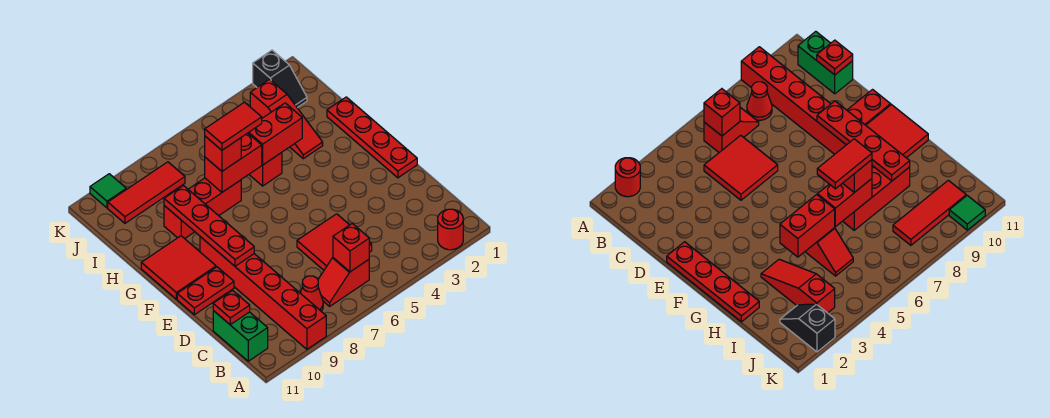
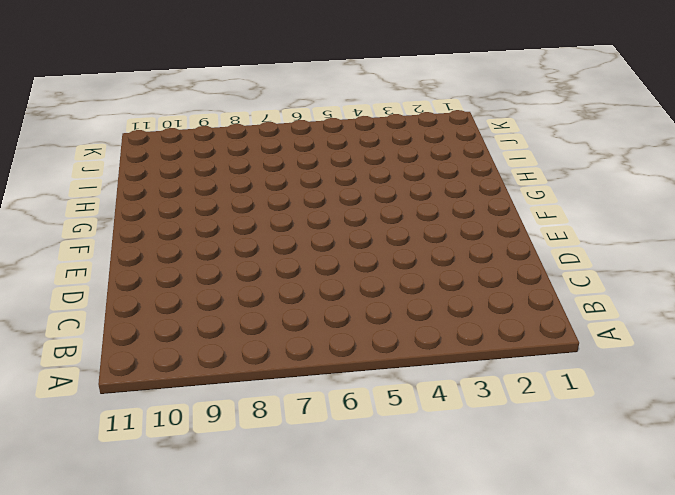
none -> red round brick A2 level 1
none -> red brick A9:F9 level 1
none -> red slope B6:B7 level 1 top 6

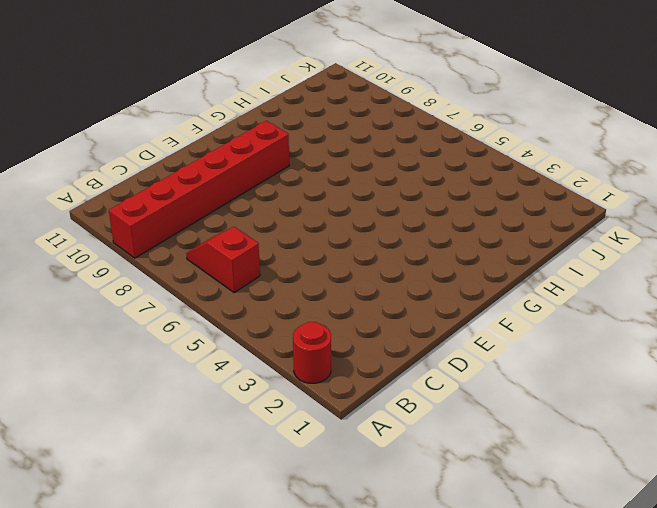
none -> red cone B8 level 1
none -> green brick B11:C11 level 1
none -> red tile C5:D6 level 1

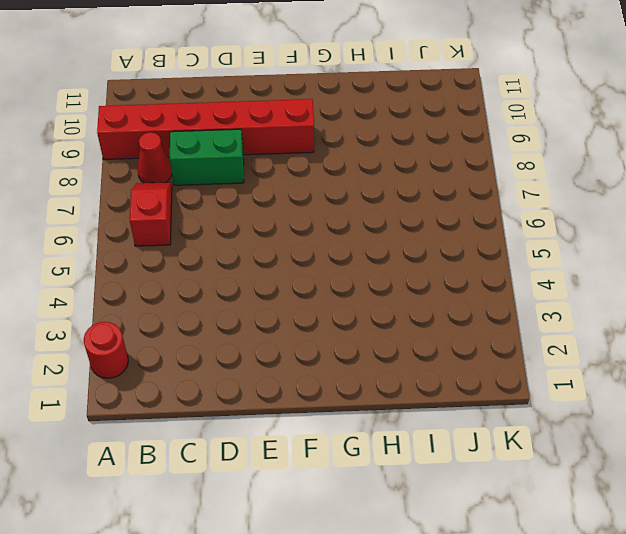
green brick C8:D8 level 1 -> green brick B11:C11 level 1
none -> red tile C5:D6 level 1
none -> red plate E1:H1 level 1
none -> red plate E10:E11 level 1

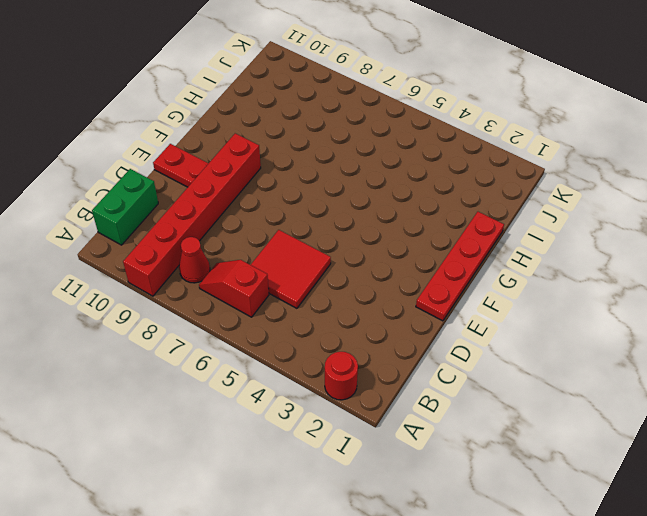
none -> red tile F10:G11 level 1
none -> red slope H3:J3 level 1 top J
none -> red slope H5:I5 level 1 top H

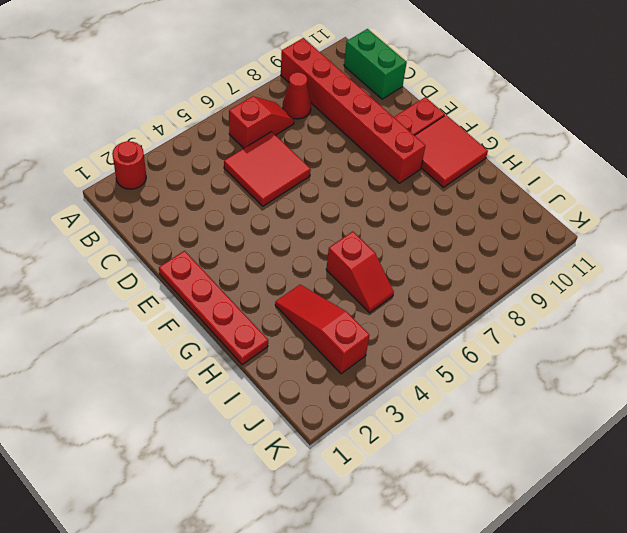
none -> red brick H7:H9 level 1
none -> black slope J2:K2 level 1 top K
none -> red tile J8:J10 level 1

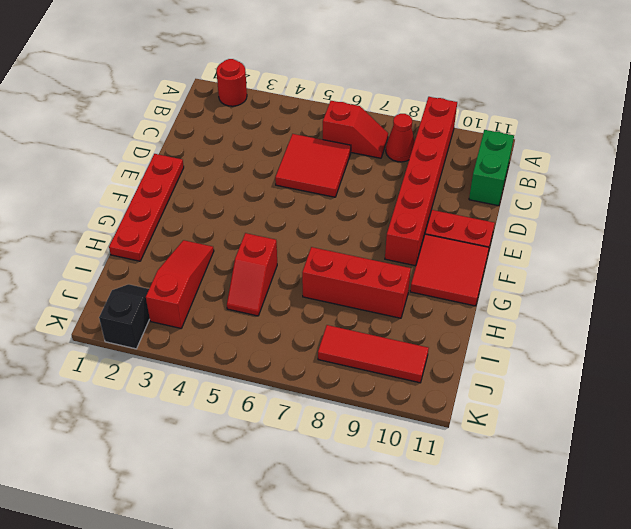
none -> green tile K10 level 1
none -> red brick B6 level 2
none -> red plate C11 level 2

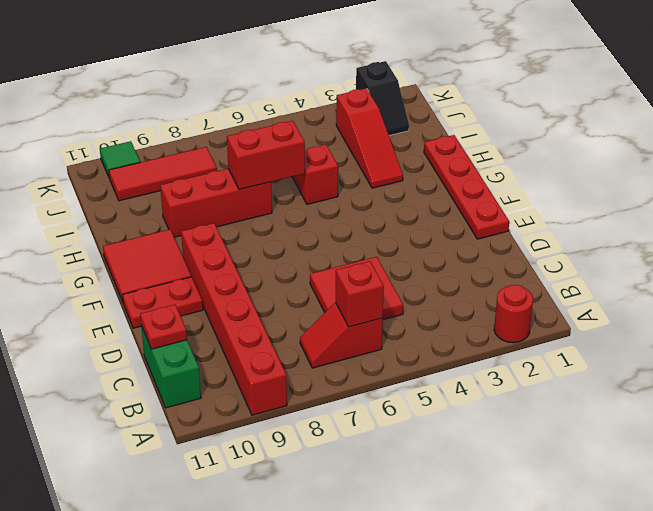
none -> red cone B8 level 1
none -> red plate E9:H9 level 2
none -> red brick H4:H5 level 2

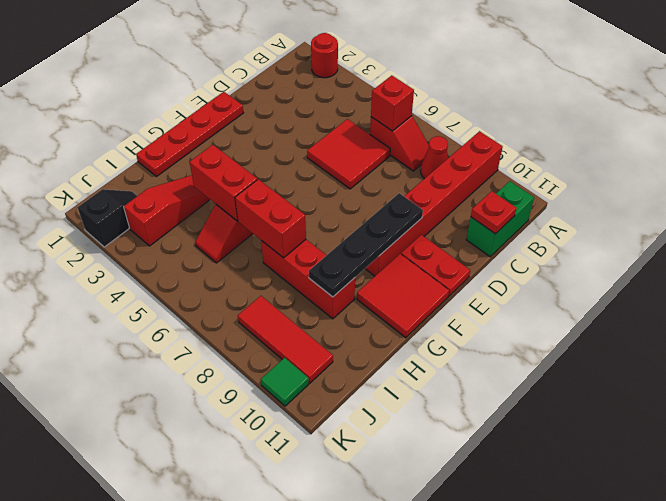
black plate E9:H9 level 2 -> red plate E9:H9 level 2
none -> red brick H7 level 3
none -> red tile H6:H7 level 4

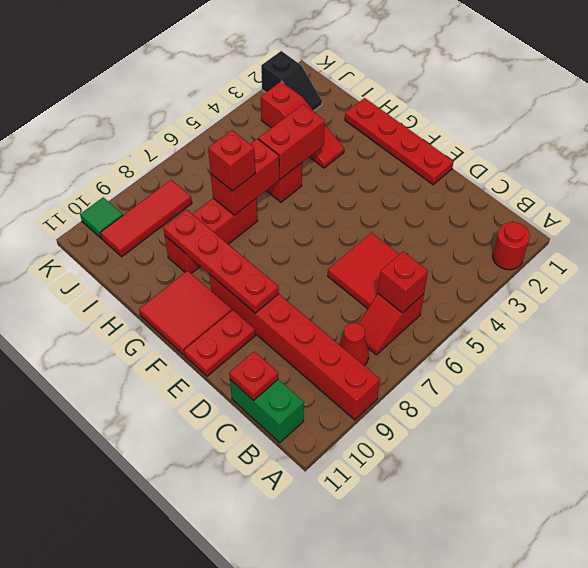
none -> red tile H6:H7 level 4

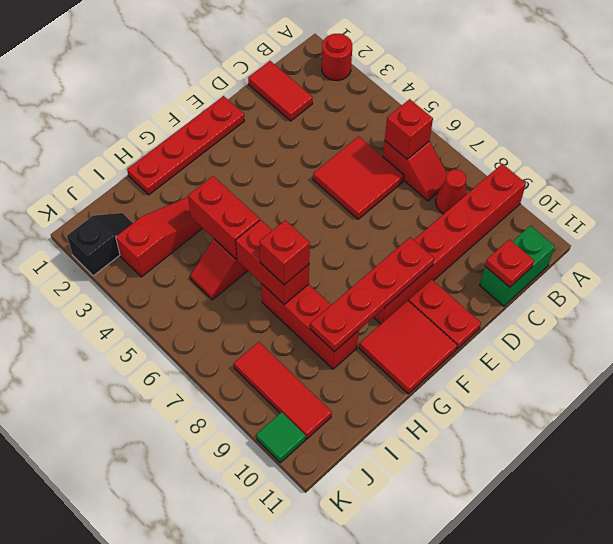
red tile C1:C2 level 1 -> red tile H6:H7 level 4

